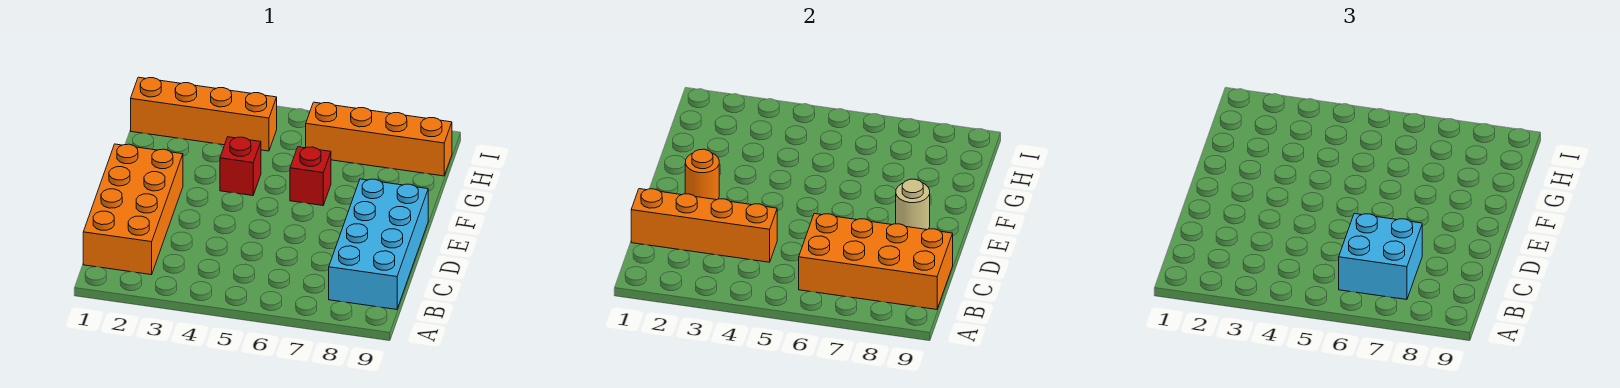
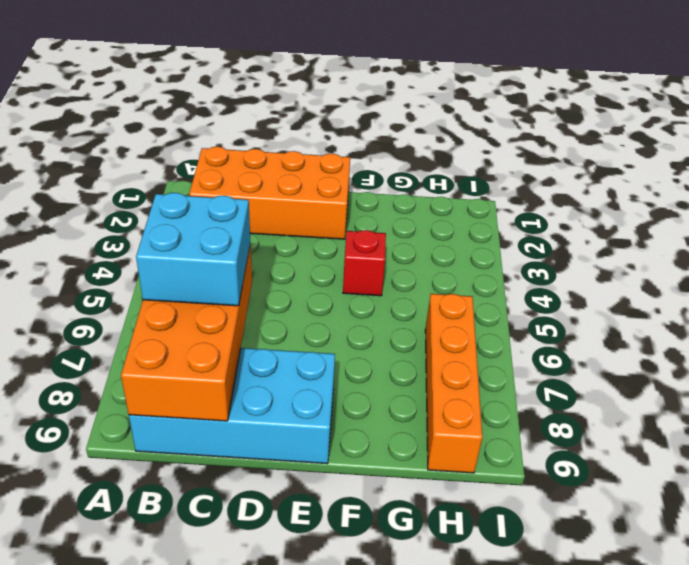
none -> red brick F6 level 1
none -> orange brick H1:H4 level 1

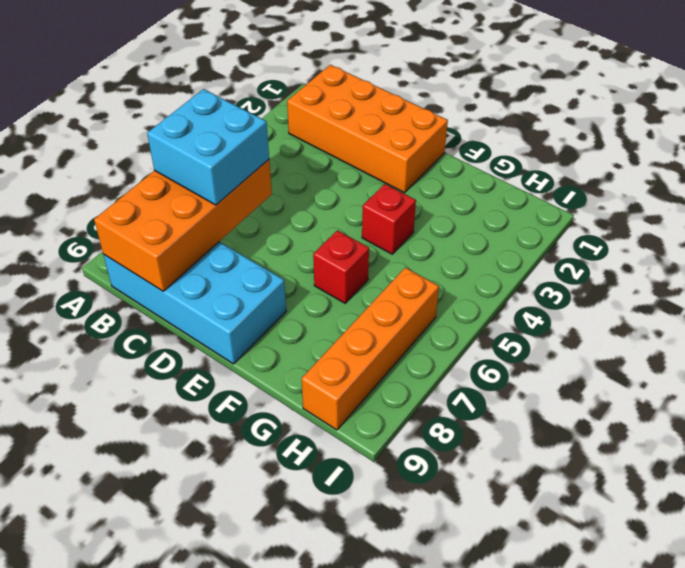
none -> orange brick H1:H4 level 1
none -> orange brick C1:C4 level 2

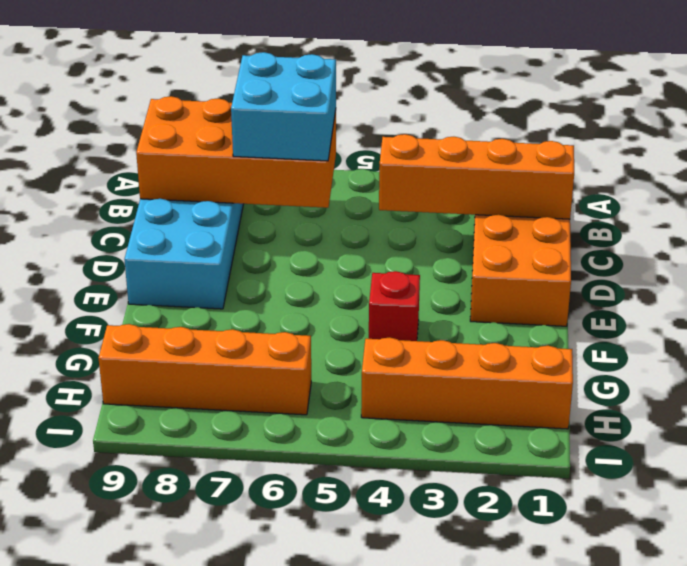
none -> red brick F6 level 1
none -> orange round brick E2 level 2

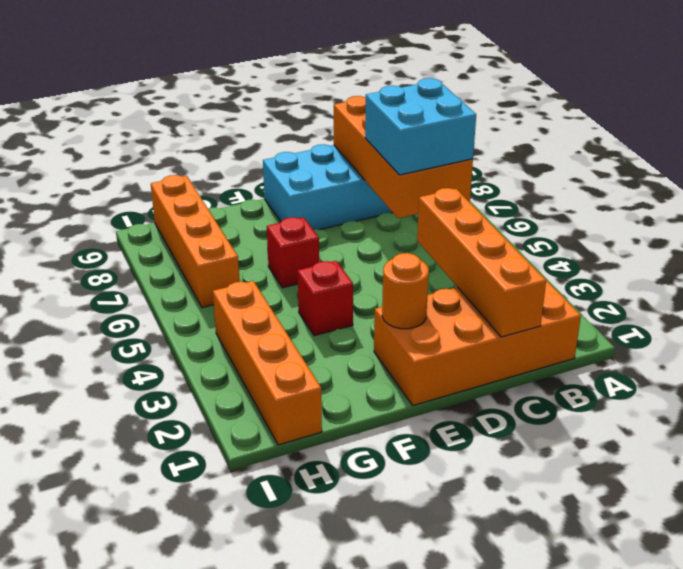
none -> tan round brick E8 level 2

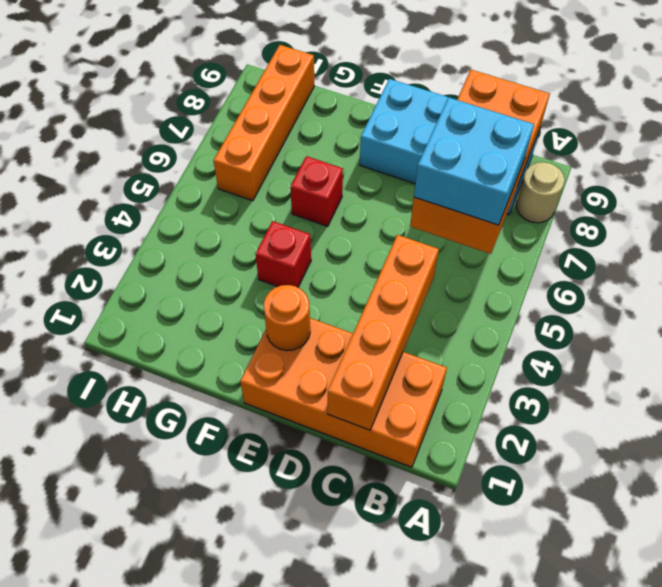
tan round brick A8 level 1 -> tan round brick E8 level 2
none -> orange brick H1:H4 level 1

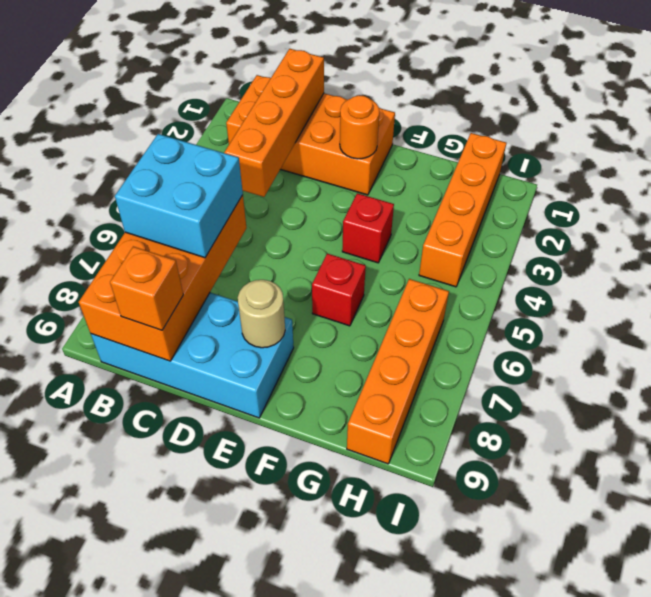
orange brick C9 level 3 -> none

